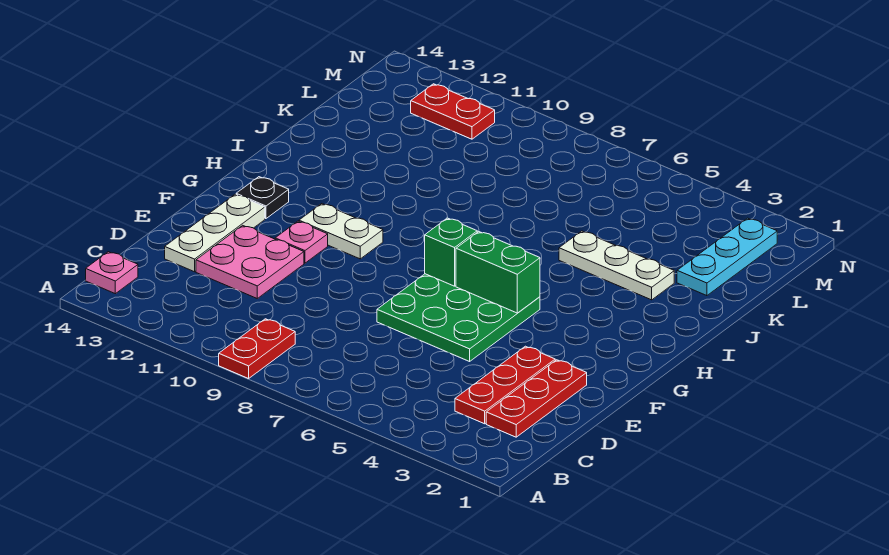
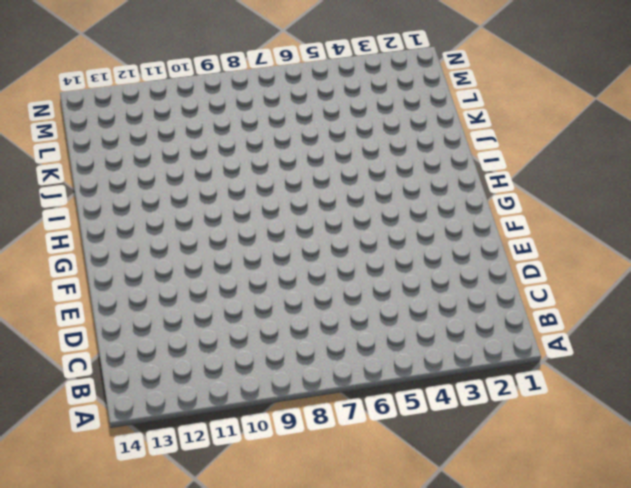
none -> red plate A9:B9 level 1
none -> pink plate B14 level 1
none -> red plate C2:E2 level 1

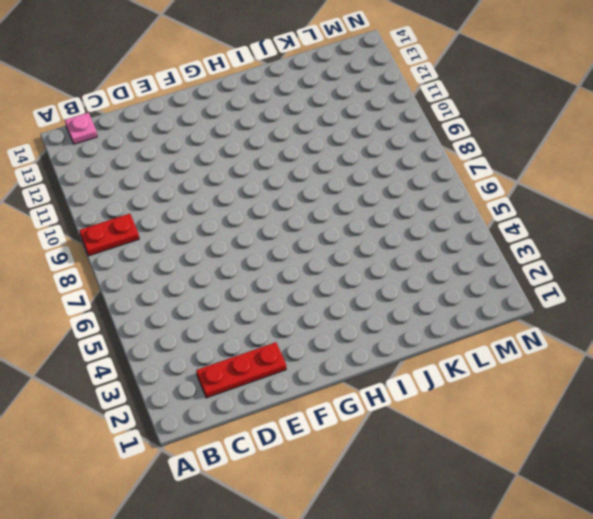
none -> red plate C3:E3 level 1
none -> pink plate D11:E12 level 1
none -> white plate D13:F13 level 1

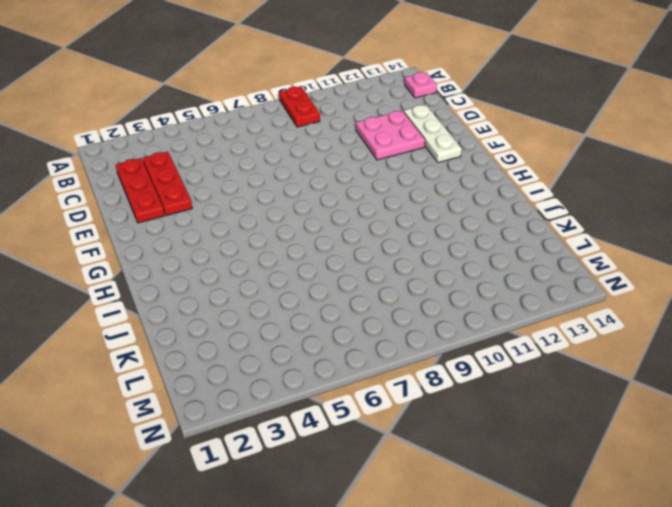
none -> green plate E5:G7 level 1
none -> pink plate F11 level 1
none -> white plate G10:G11 level 1

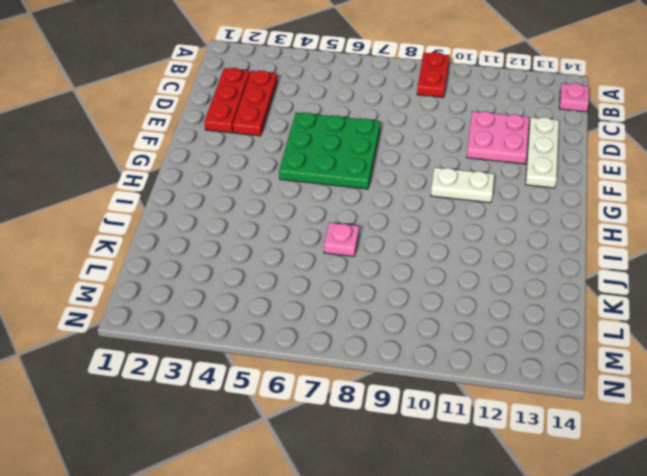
pink plate J7 level 1 -> pink plate F11 level 1
none -> black plate G13 level 1
none -> white plate J3:J5 level 1
none -> cyan plate K2:M2 level 1

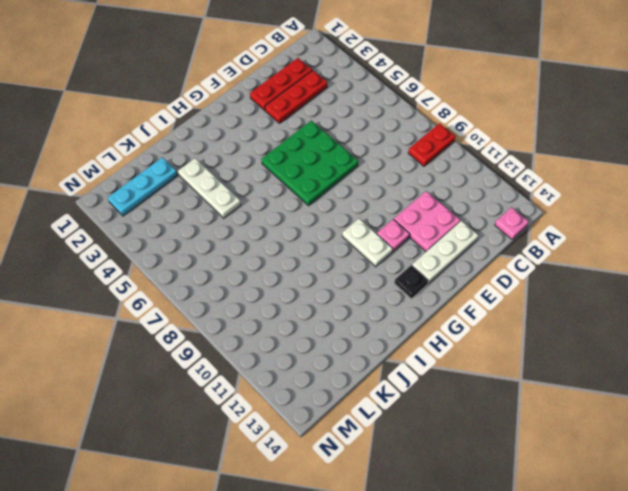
none -> red plate M11:M12 level 1
none -> green brick G5:G6 level 2
none -> green brick G7 level 2

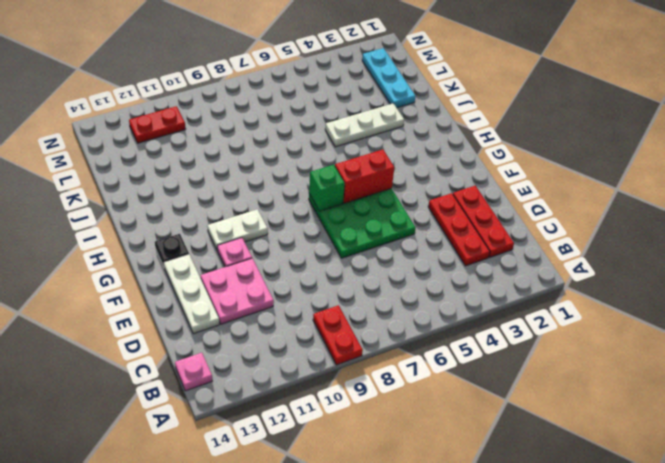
red brick G5:G6 level 2 -> green brick G5:G6 level 2

